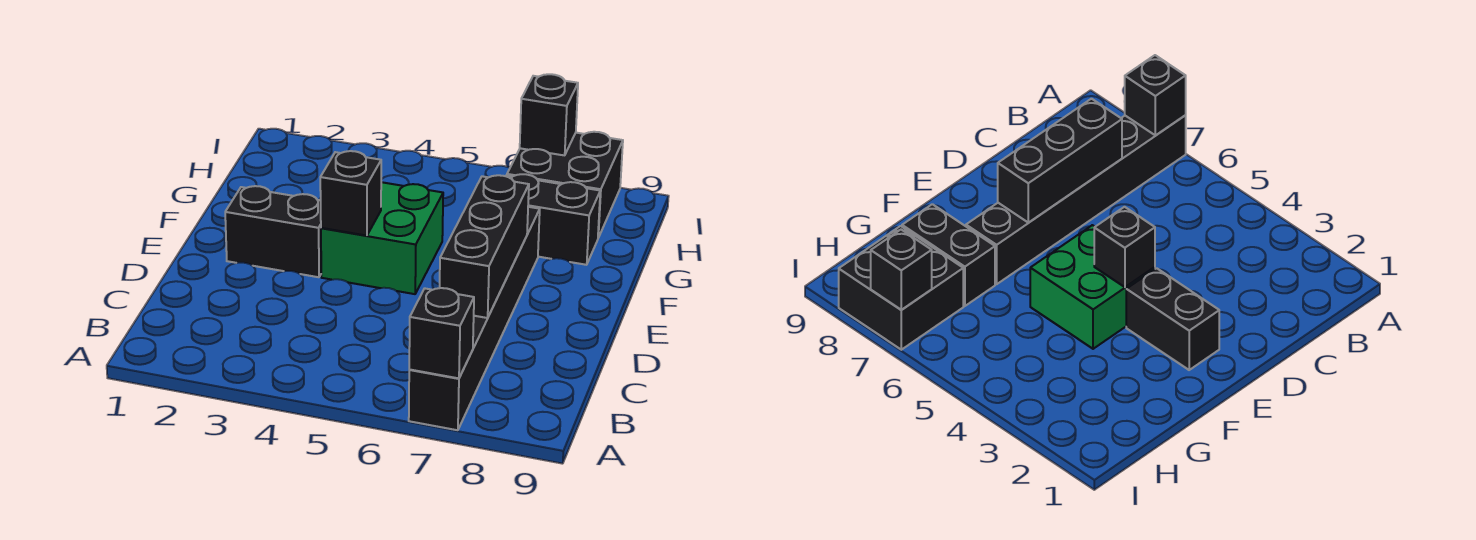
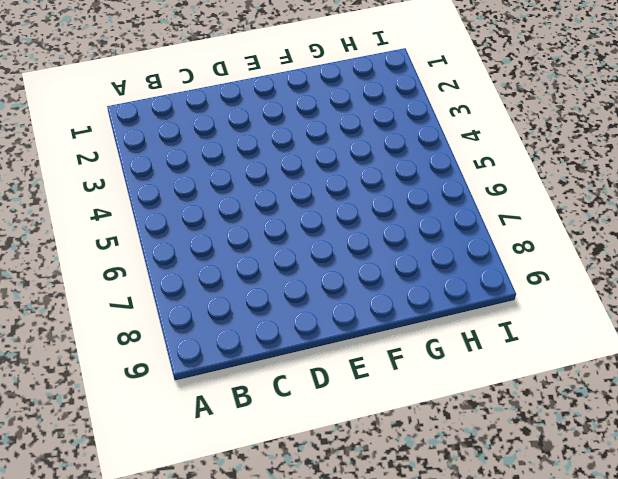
none -> black brick A7:F7 level 1
none -> black brick E2:E3 level 1

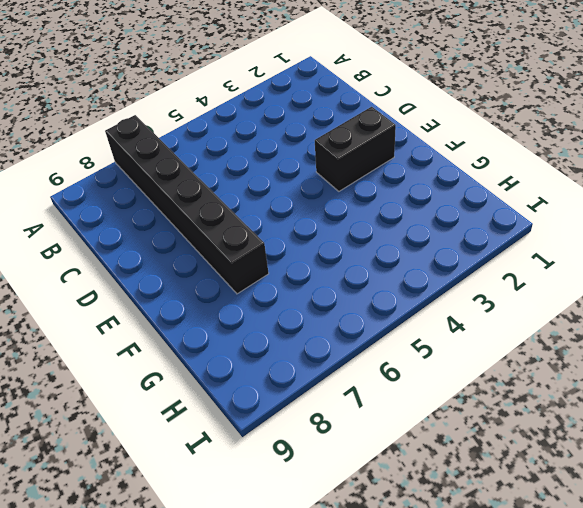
none -> green brick E4:F5 level 1
none -> black brick G7:G8 level 1

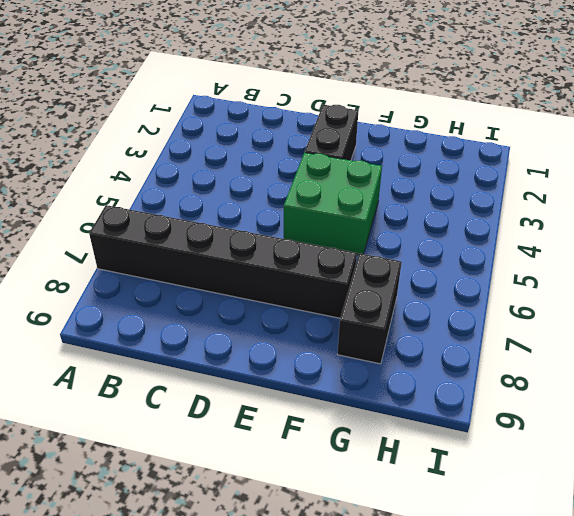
none -> black brick H7:I8 level 1
none -> black brick A7 level 2

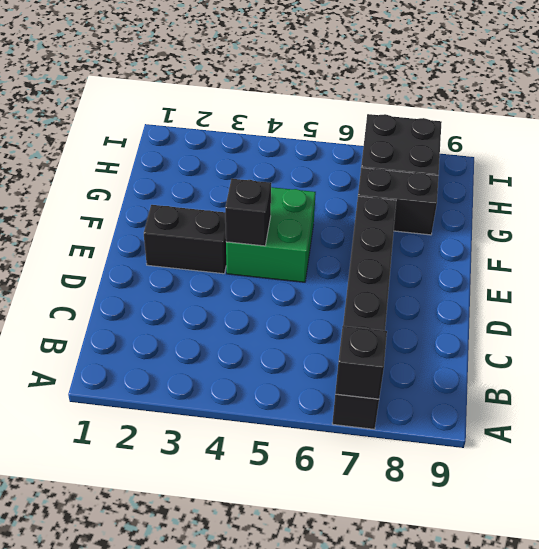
none -> black brick C7:E7 level 2
none -> black brick I7 level 2

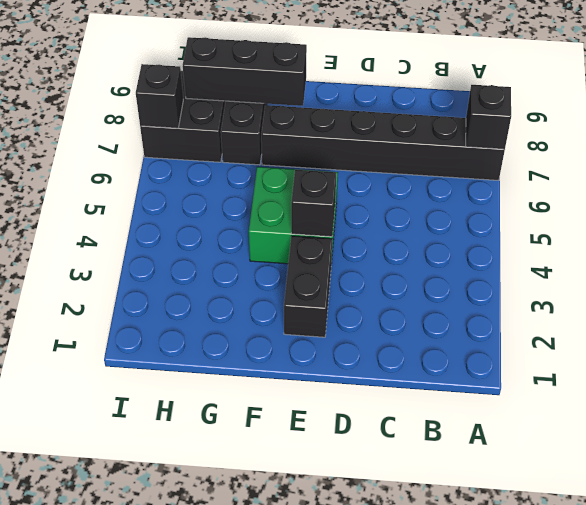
black brick F8:H8 level 2 -> black brick C7:E7 level 2

